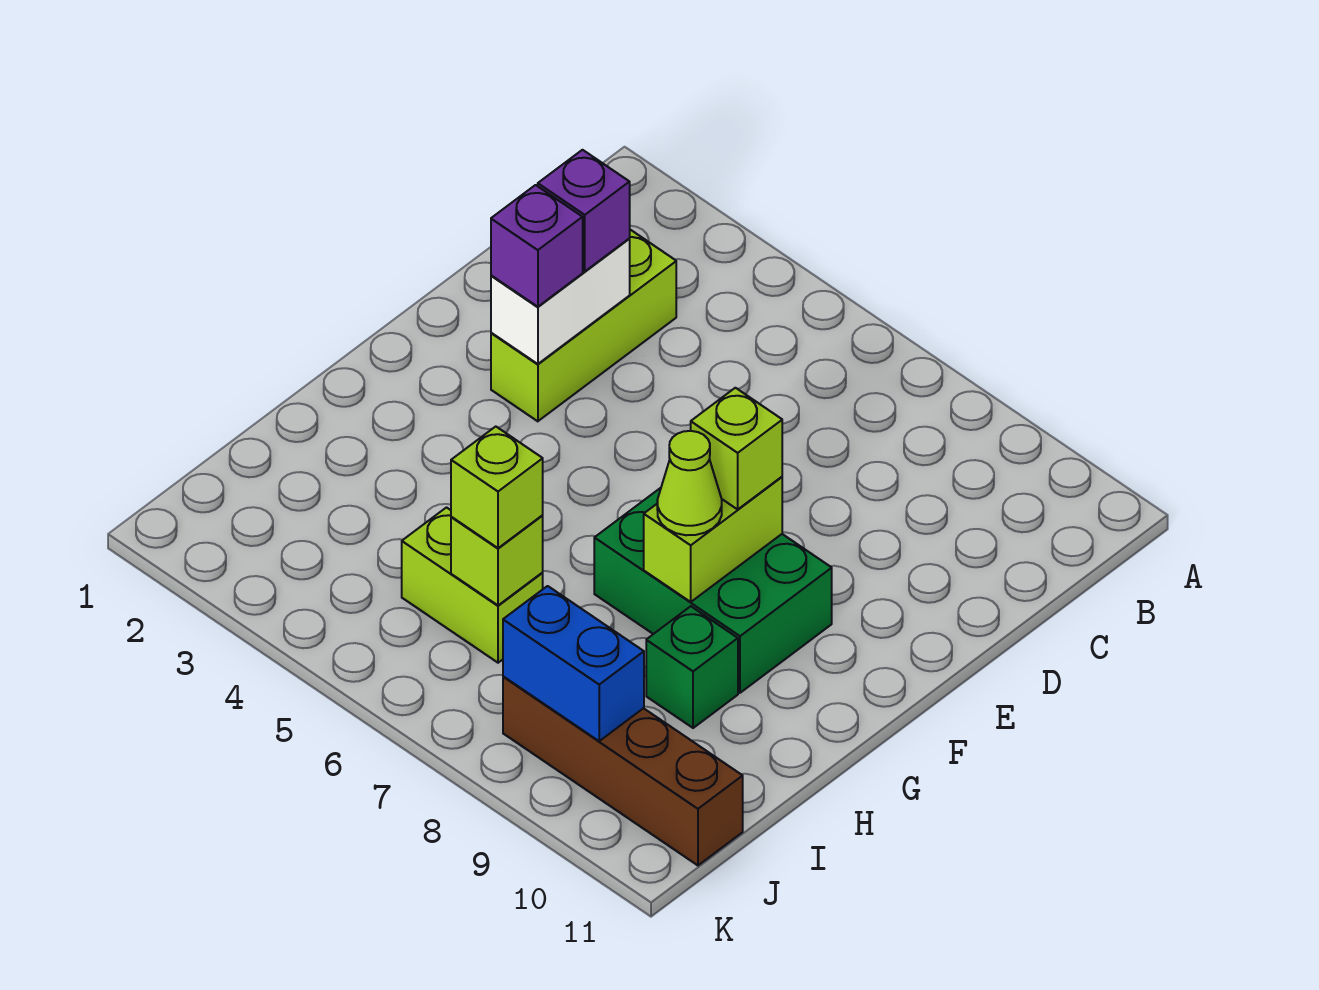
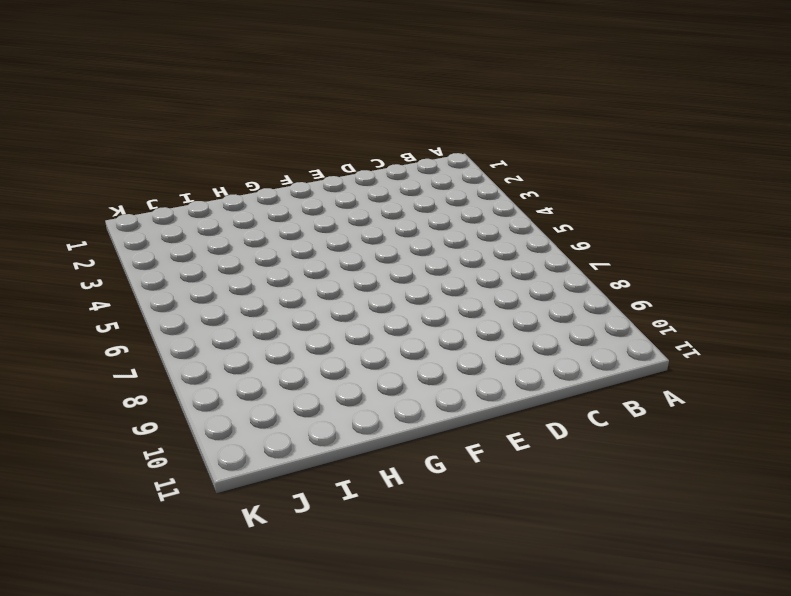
none -> lime brick C3:E3 level 1
none -> green brick F7:G9 level 1
none -> green brick H9 level 1

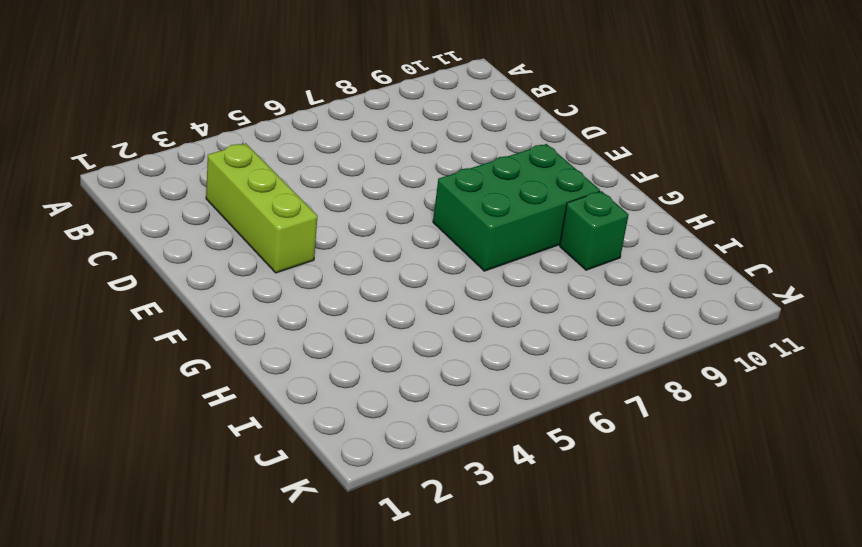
none -> lime brick I5:I6 level 1
none -> brown brick J8:J11 level 1
none -> white brick D3:E3 level 2

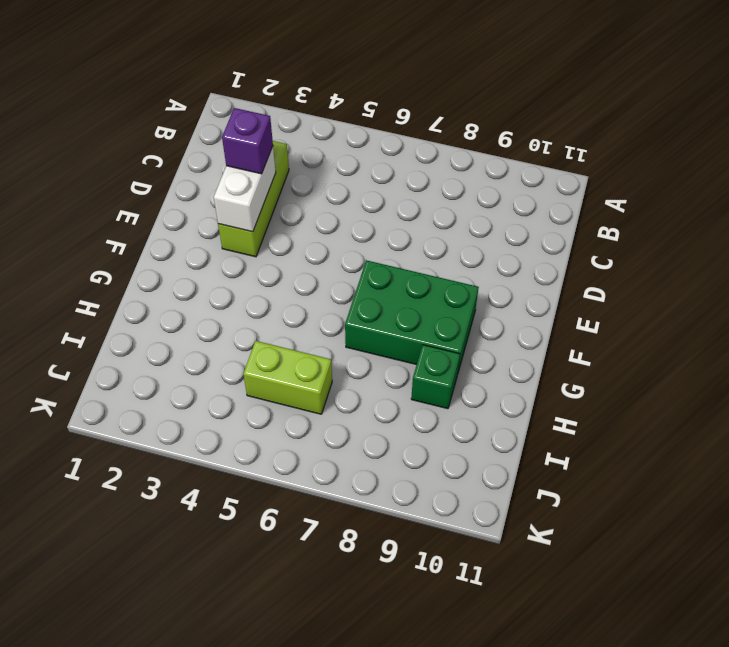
none -> brown brick J8:J11 level 1
none -> lime brick F8:G8 level 2
none -> lime brick I6 level 2

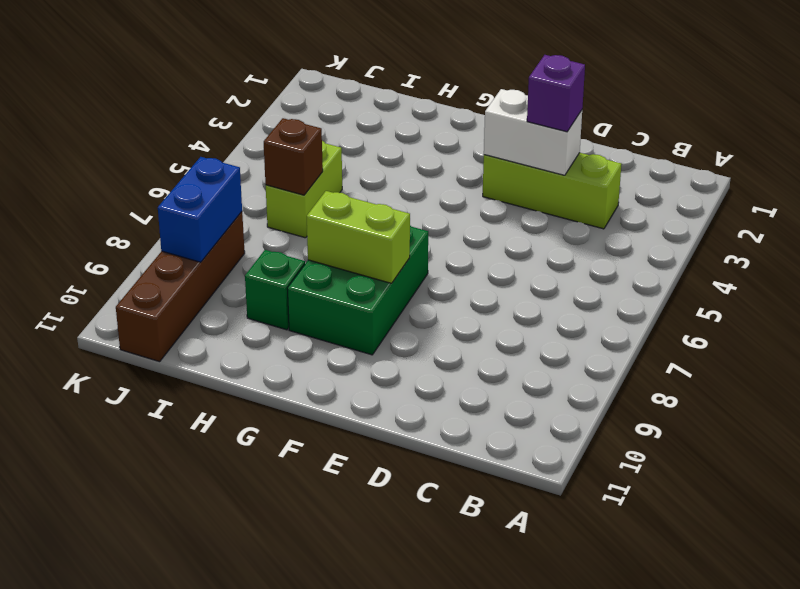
brown brick I6 level 2 -> lime brick I6 level 2
none -> purple brick E3 level 3
none -> lime brick F8 level 3
none -> lime cone G8 level 3

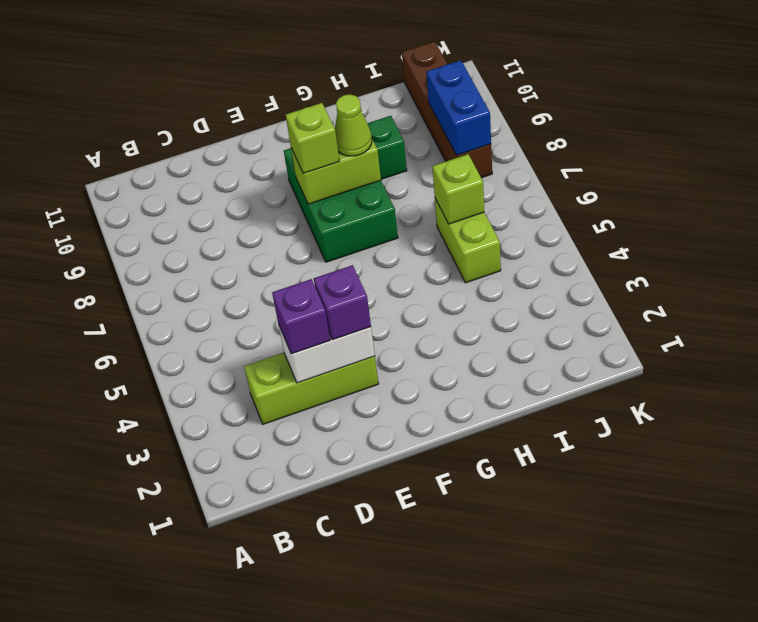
none -> lime brick I6 level 3

